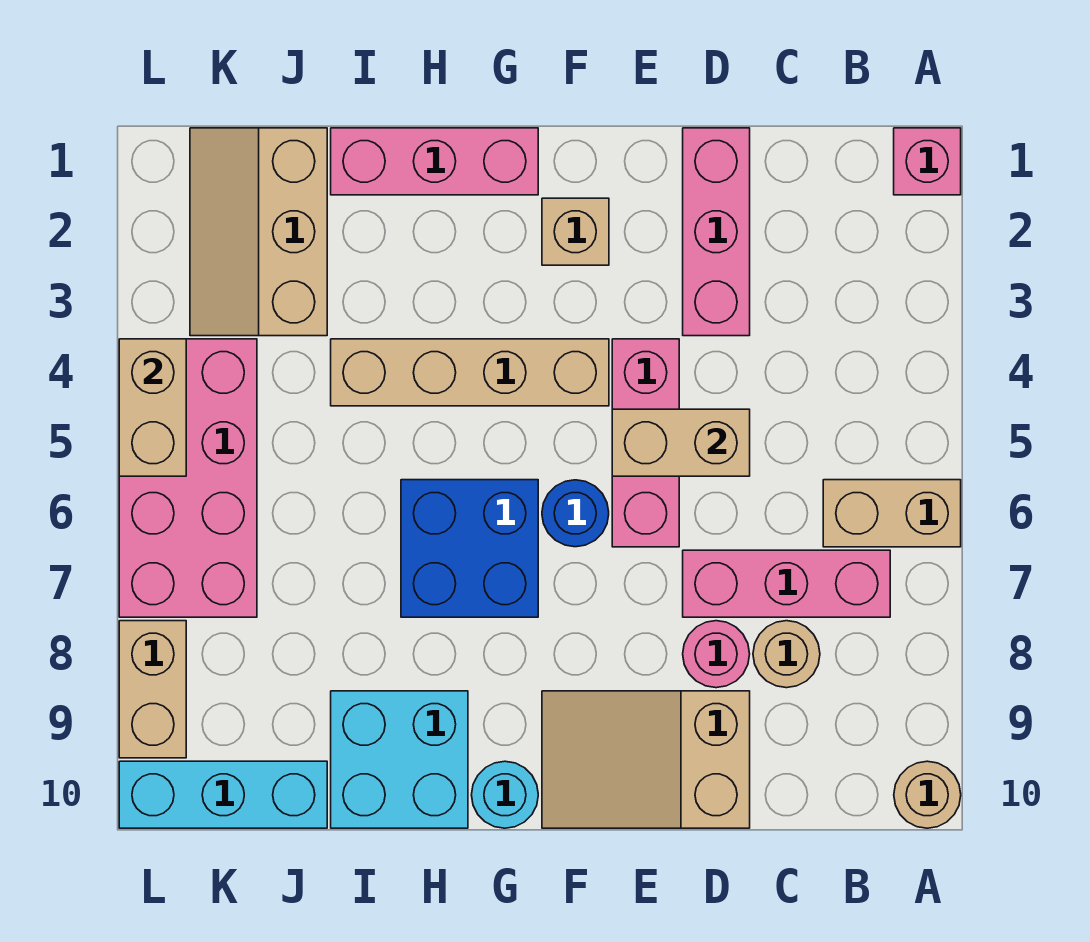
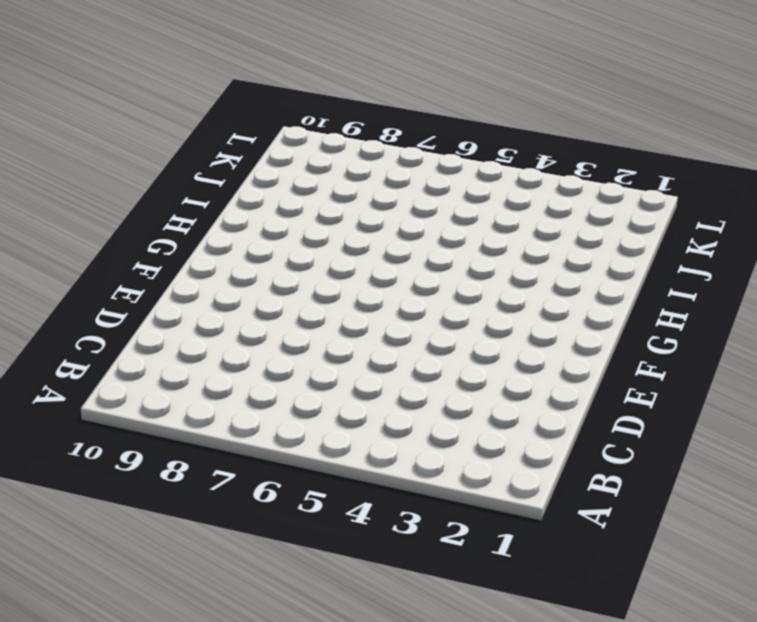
none -> pink brick A1 level 1
none -> tan brick A6:B6 level 1
none -> tan round brick A10 level 1

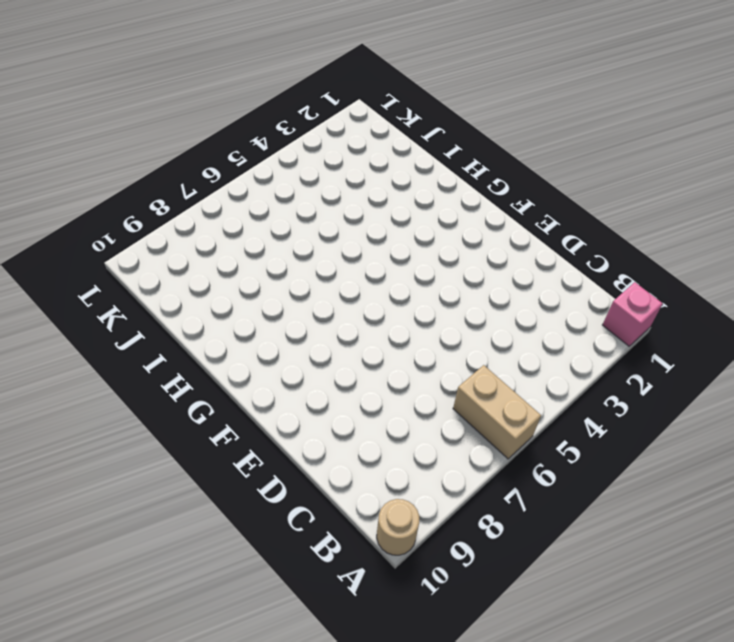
none -> pink brick B7:D7 level 1
none -> tan round brick C8 level 1
none -> pink brick D1:D3 level 1

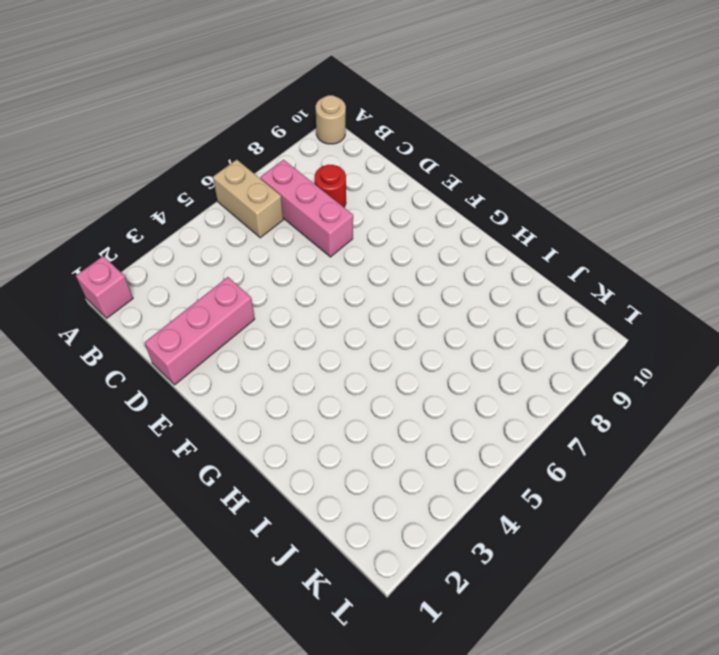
red round brick C8 level 1 -> tan round brick C8 level 1
none -> pink round brick D8 level 1
none -> tan slope D9:F10 level 1 top D
none -> pink brick E4:E6 level 1

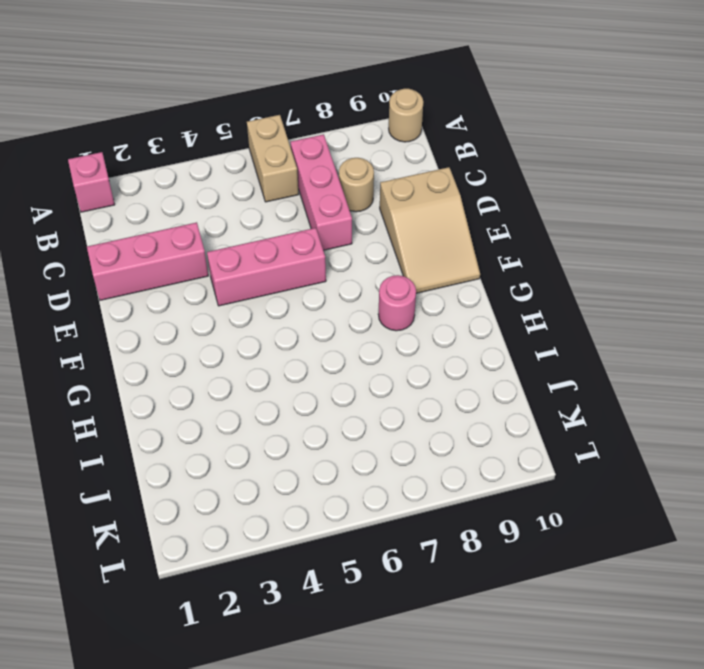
pink round brick G8 level 1 -> pink round brick D8 level 1
none -> tan brick F2 level 1
none -> tan brick F4:I4 level 1
none -> blue round brick F6 level 1

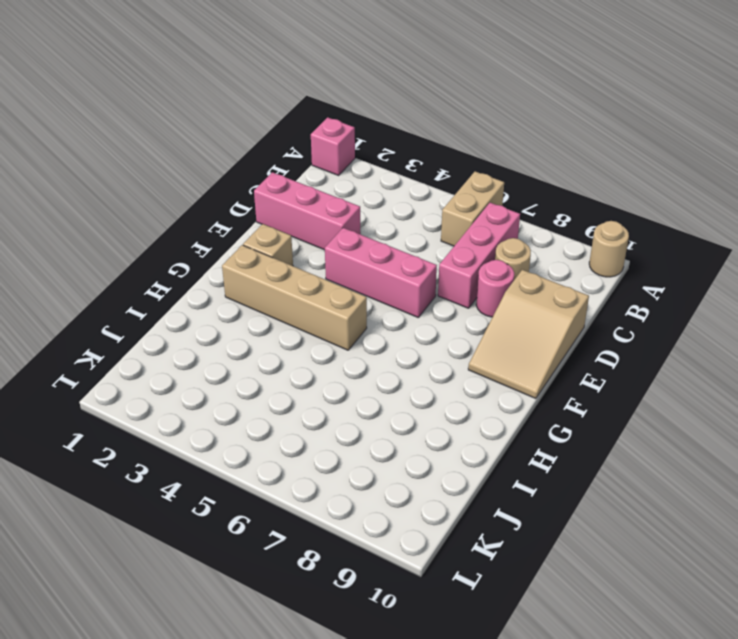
tan brick G2:G5 level 1 -> tan brick F4:I4 level 1
none -> blue round brick F6 level 1
none -> pink brick G1:I1 level 1
none -> blue brick G6:H7 level 1

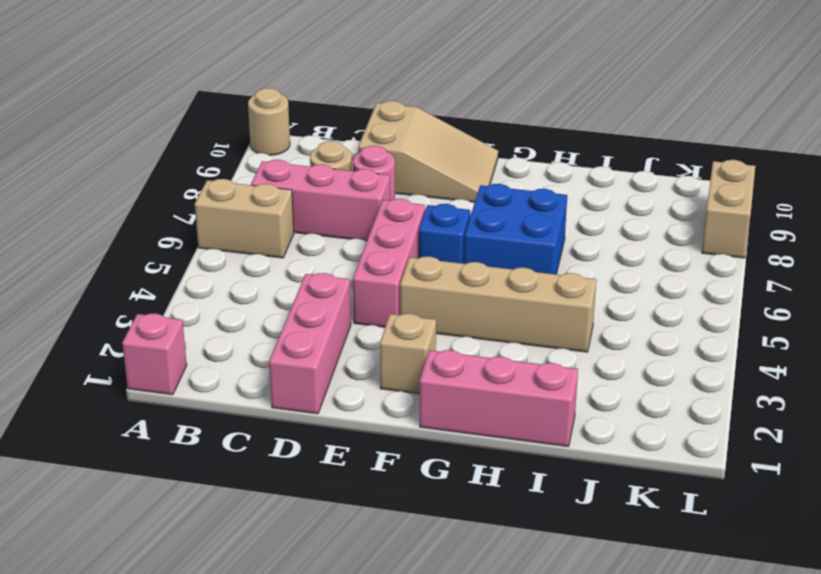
blue brick F6 level 1 -> blue round brick F6 level 1
none -> cyan round brick G10 level 1
none -> cyan brick H9:I10 level 1
none -> tan slope J1:K3 level 1 top J

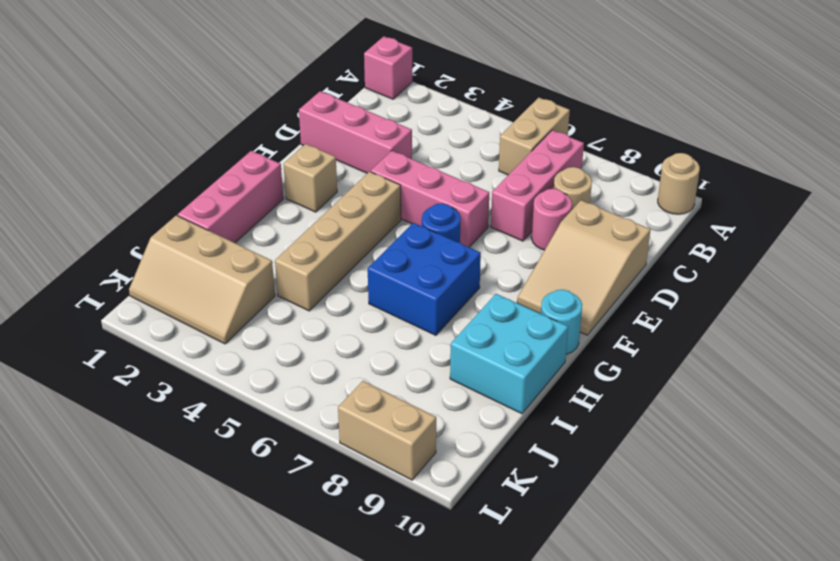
none -> cyan brick J10:L10 level 1
none -> pink brick K4:L7 level 1
none -> tan brick D5:E5 level 2

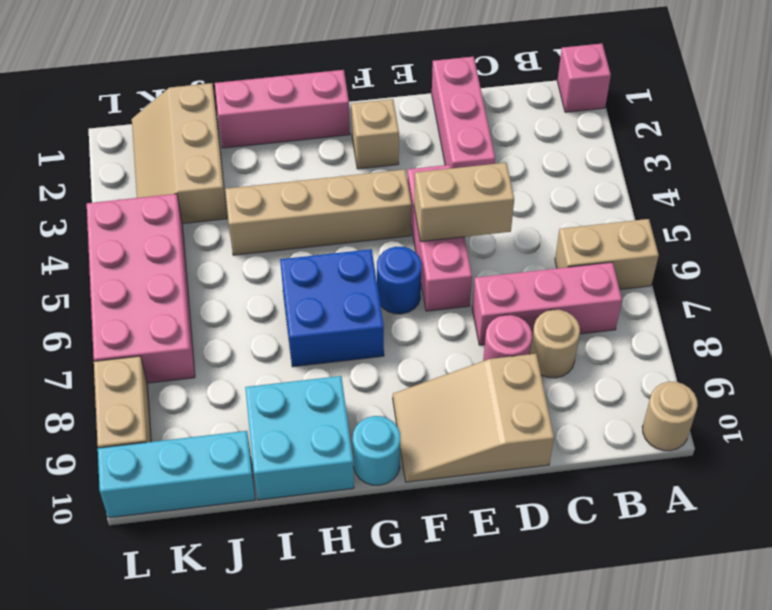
none -> tan brick L4:L5 level 2

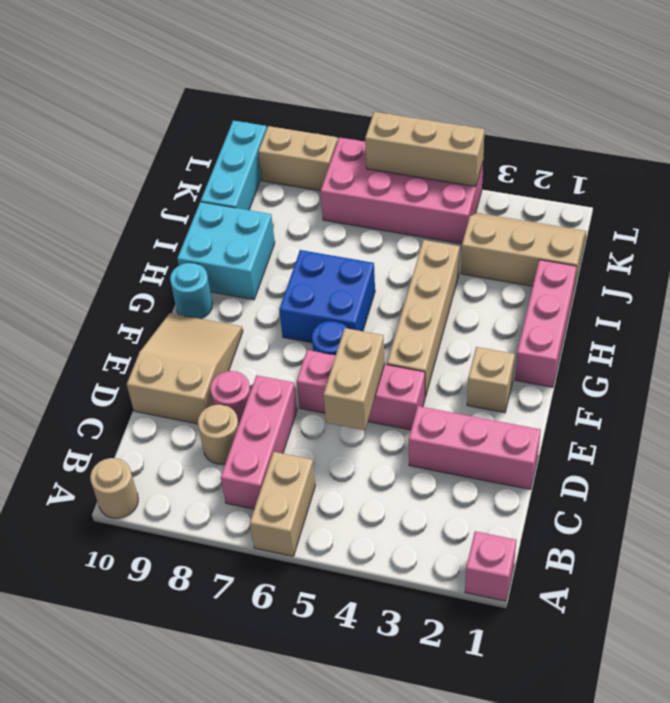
tan brick L4:L6 level 2 -> tan brick L4:L5 level 2

